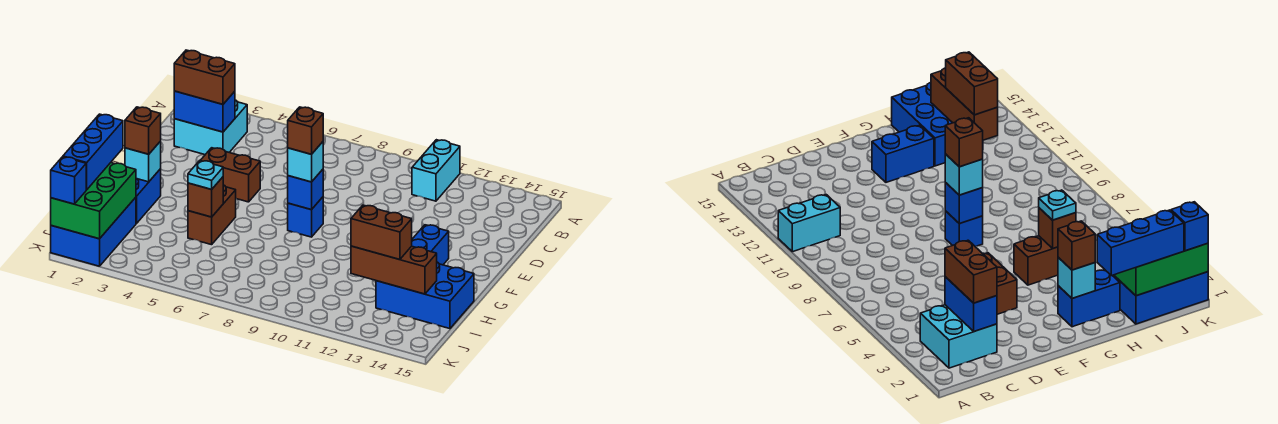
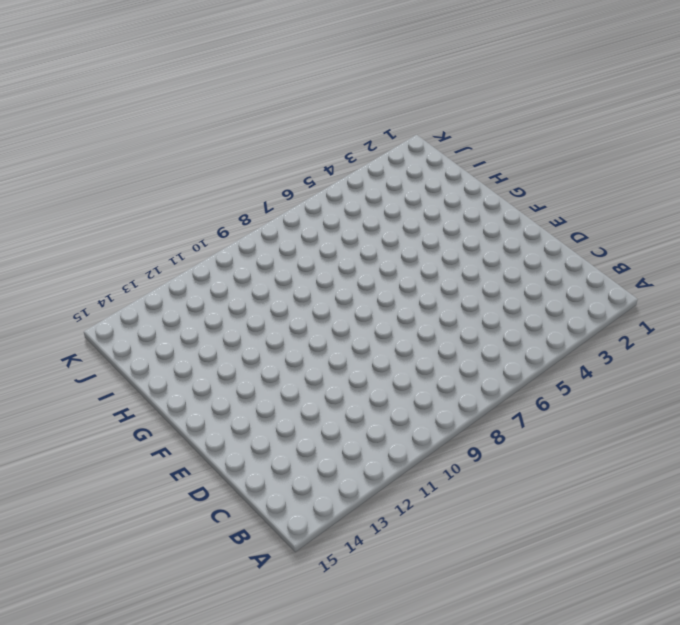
none -> cyan brick A11:B11 level 1
none -> cyan brick B2:C3 level 1
none -> brown brick E4:E5 level 1

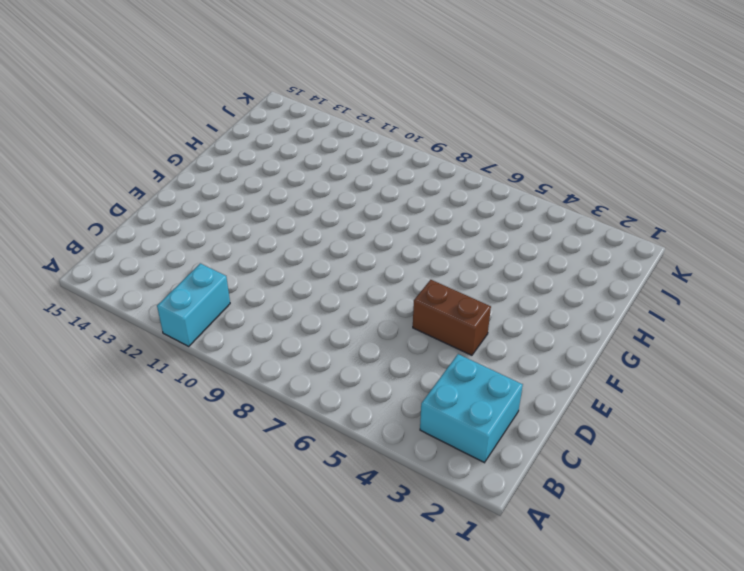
none -> blue brick F8 level 1
none -> blue brick F13:G13 level 1
none -> blue brick G2:H2 level 1

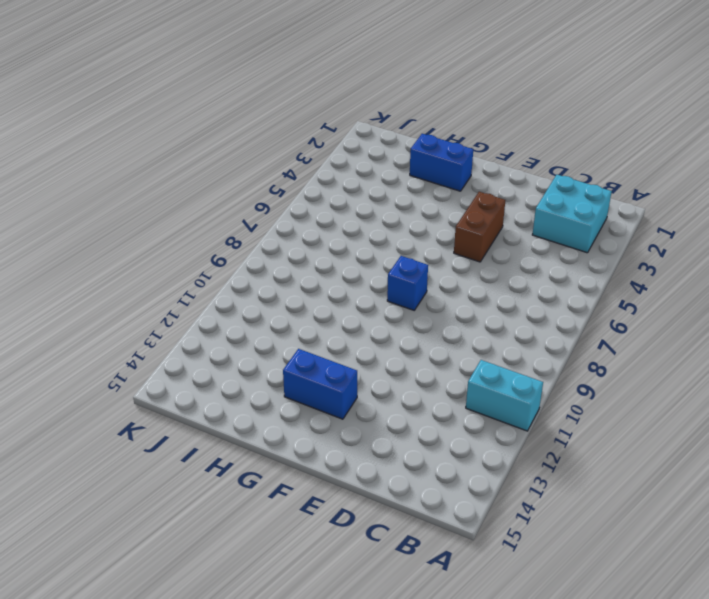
none -> brown brick G5:H5 level 1
none -> blue brick H13:I15 level 1
none -> blue brick I1:K2 level 1

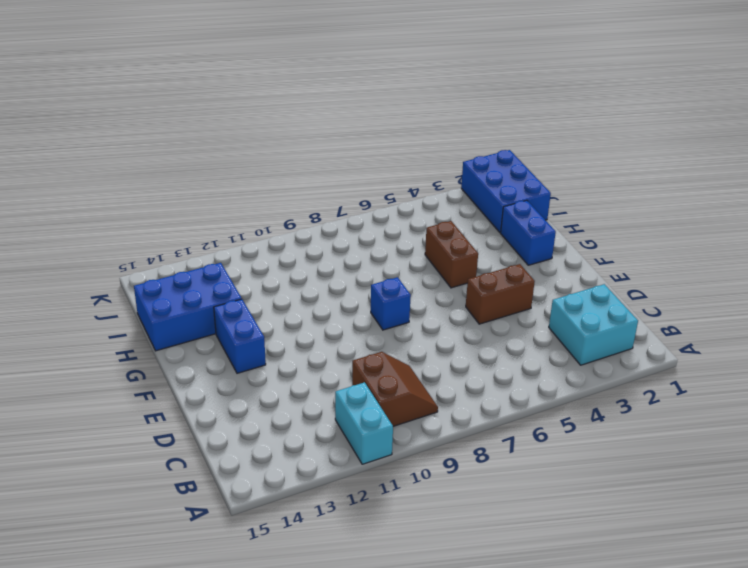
brown slope B9:C10 level 1 top 10 -> none
none -> blue brick C2:C3 level 2
none -> blue brick F8 level 2
none -> cyan brick G2 level 2

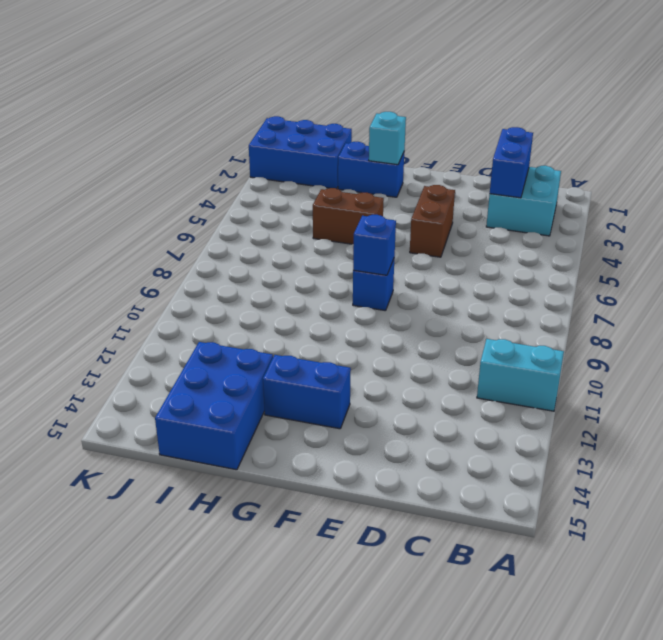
none -> brown brick H5 level 2
none -> green brick I1:K2 level 2
none -> brown brick I12:I14 level 2

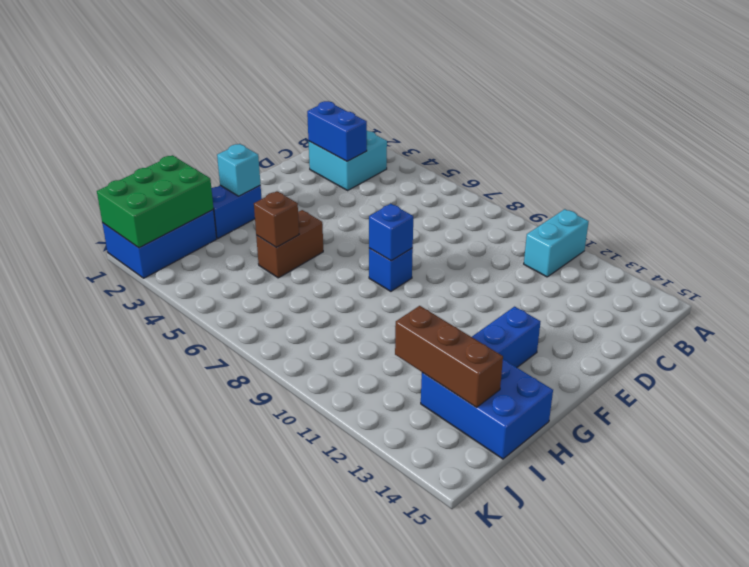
none -> brown brick E4:E5 level 1
none -> brown brick C2:C3 level 3
none -> cyan brick F8 level 3

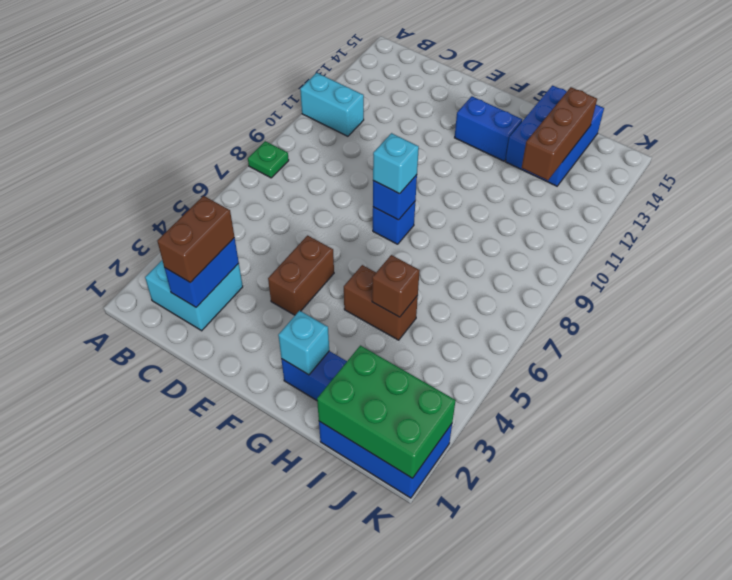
green plate A8 level 1 -> none
none -> brown brick G2 level 3
none -> blue brick H1:J1 level 3
none -> cyan plate H5 level 3

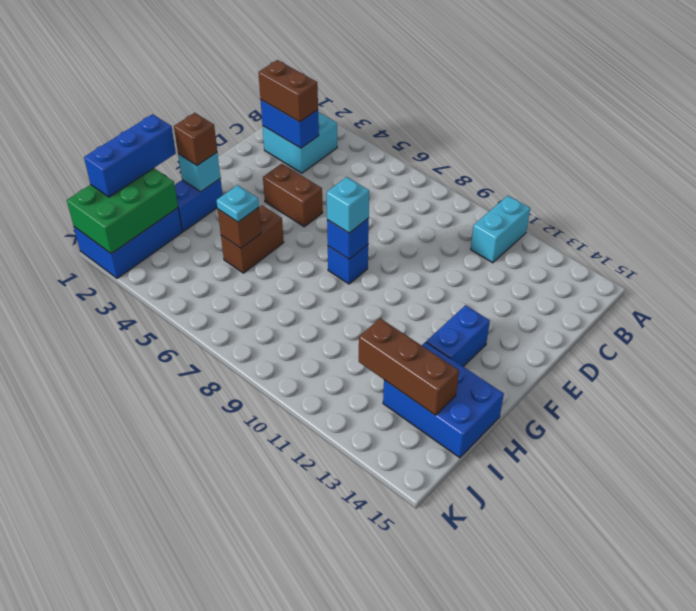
none -> brown brick I12:I13 level 3
none -> blue brick K1 level 3
none -> brown brick F8 level 4

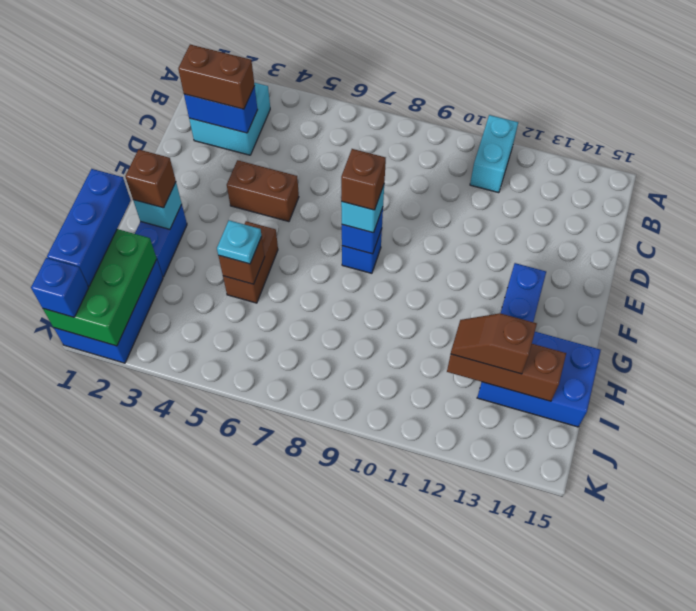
brown slope I12:I13 level 3 top 13 -> brown brick I12:I13 level 3

